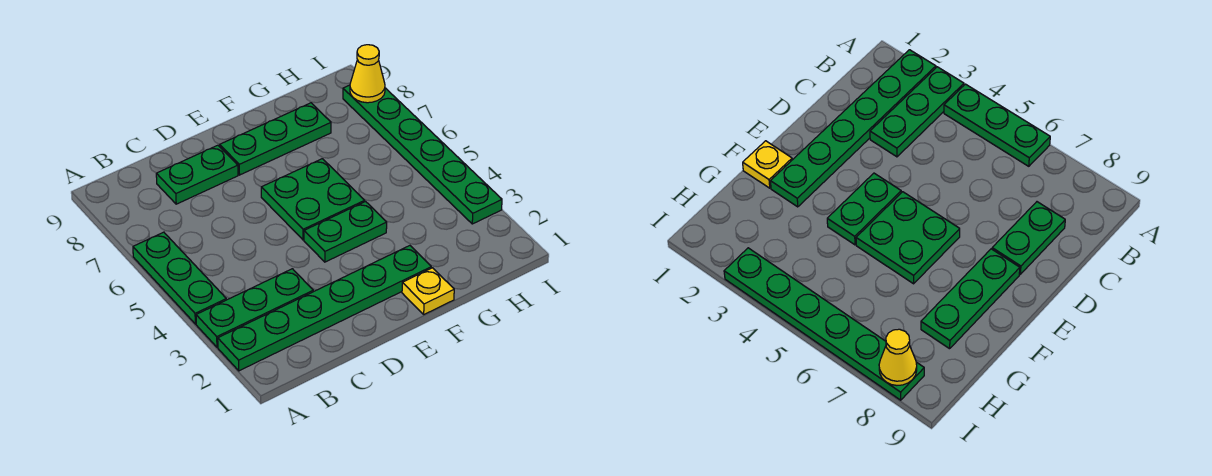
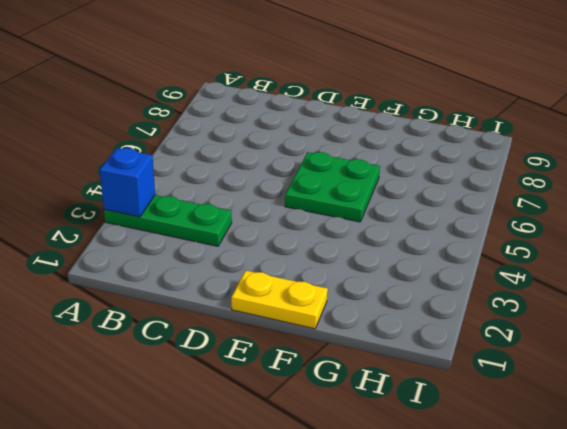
blue brick A3 level 2 -> none
yellow plate E1:F1 level 1 -> yellow plate F1 level 1
none -> green plate A2:F2 level 1
none -> green plate A4:A6 level 1

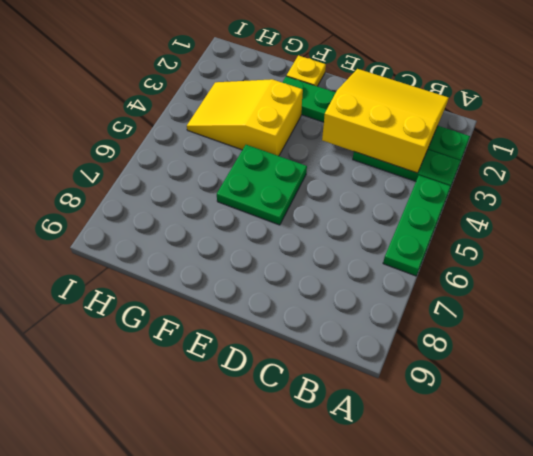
yellow slope B1:D3 level 2 top 3 -> none
yellow slope F3:H4 level 1 top F -> green plate E4:F4 level 1
none -> green plate C8:D8 level 1
none -> green plate E8:G8 level 1

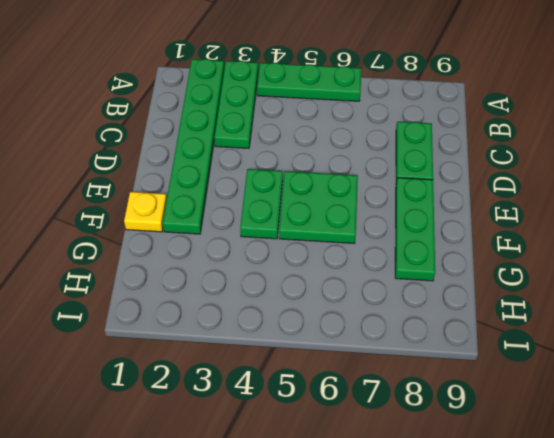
none -> green plate I3:I8 level 1
none -> yellow cone I8 level 2

